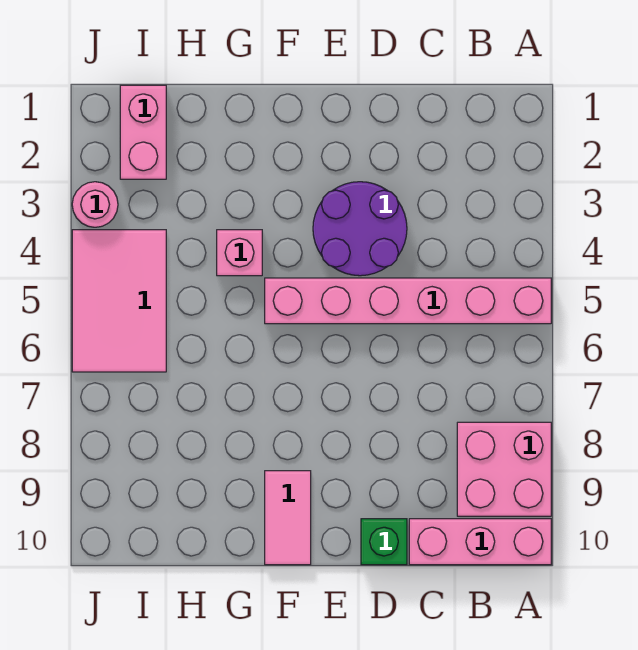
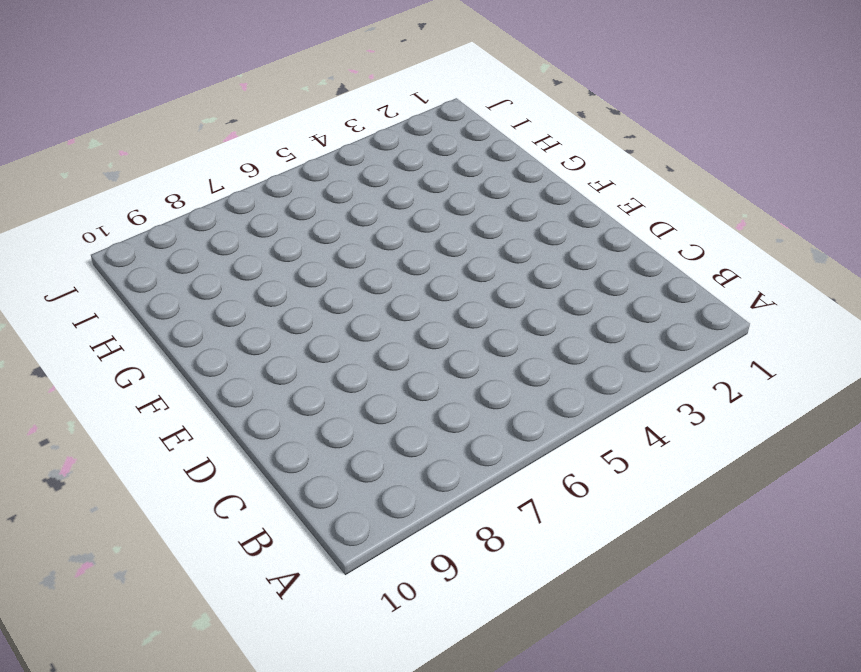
none -> pink brick A5:F5 level 1
none -> pink brick A8:B9 level 1

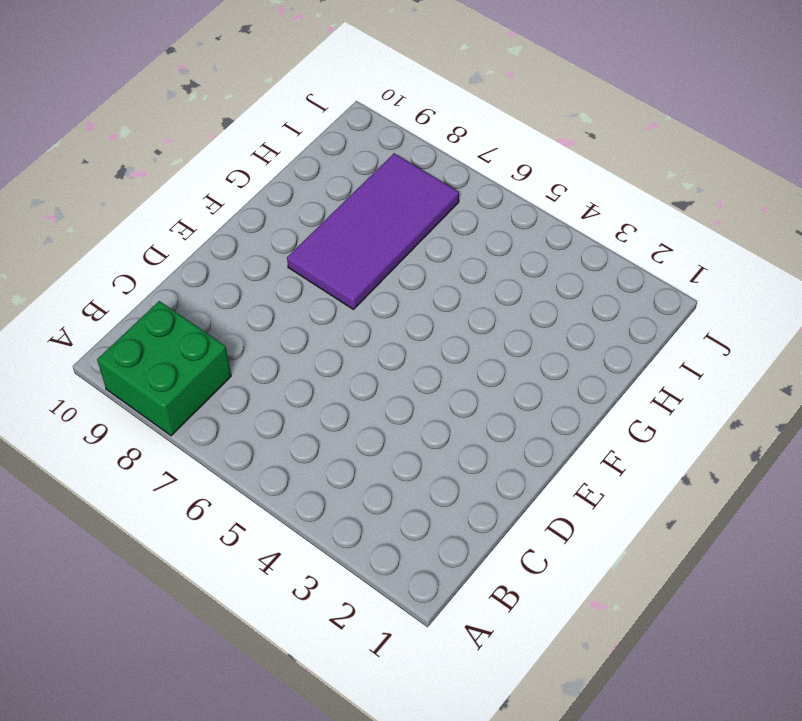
green brick A8:B9 level 1 -> pink brick A8:B9 level 1
purple tile F7:I8 level 1 -> none
none -> pink brick A5:F5 level 1
none -> pink brick A10:C10 level 1

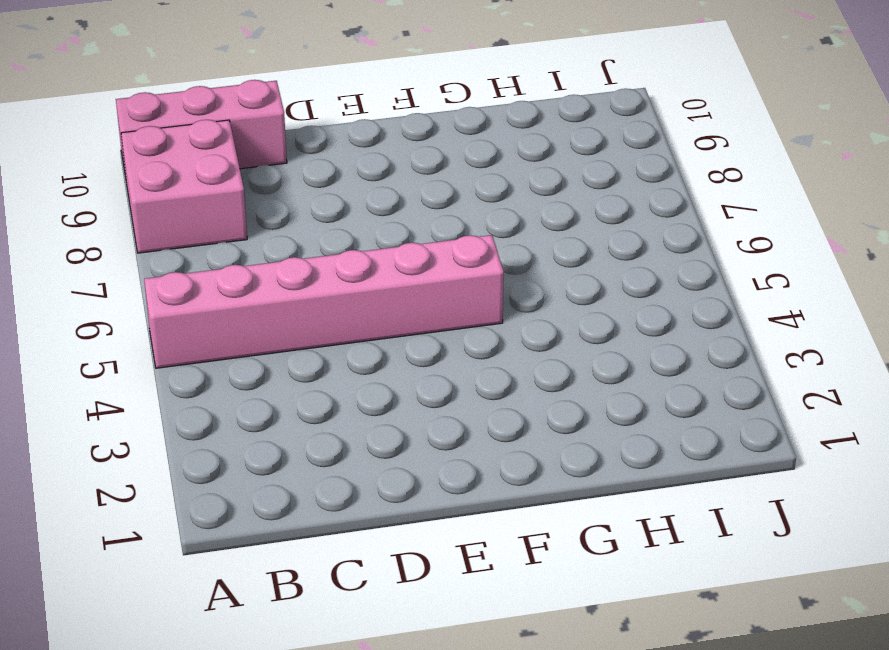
none -> purple round brick D3:E4 level 1
none -> green brick D10 level 1

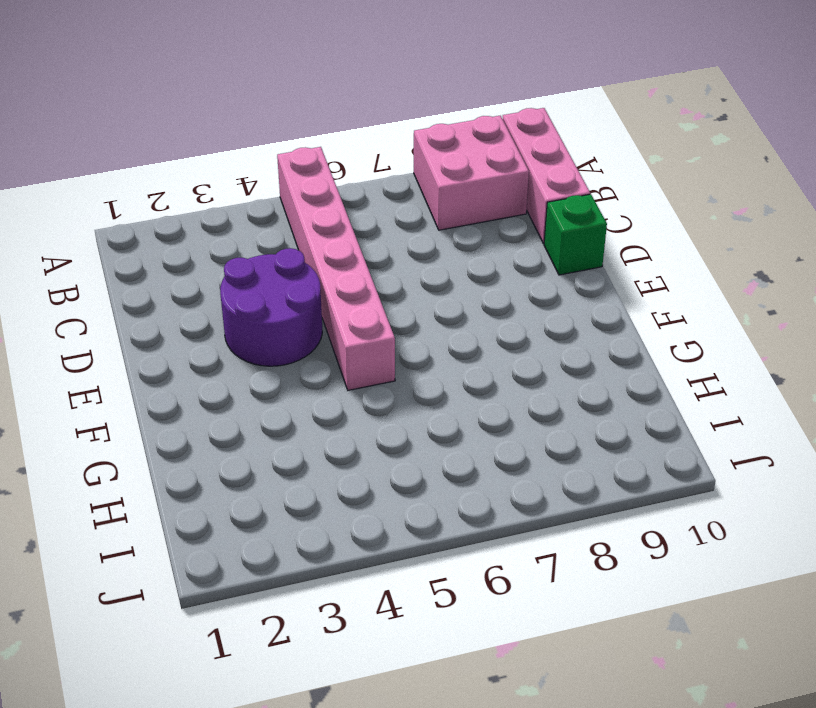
none -> pink tile F9:F10 level 1
none -> pink brick G4 level 1

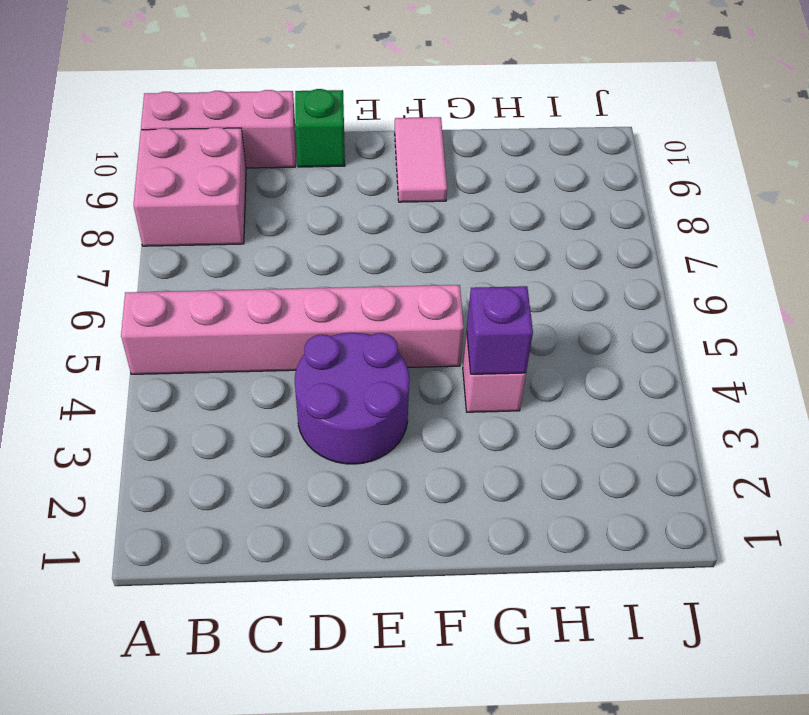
purple brick G4 level 2 -> none
none -> pink brick I1:I2 level 1
none -> pink tile I4:J6 level 1

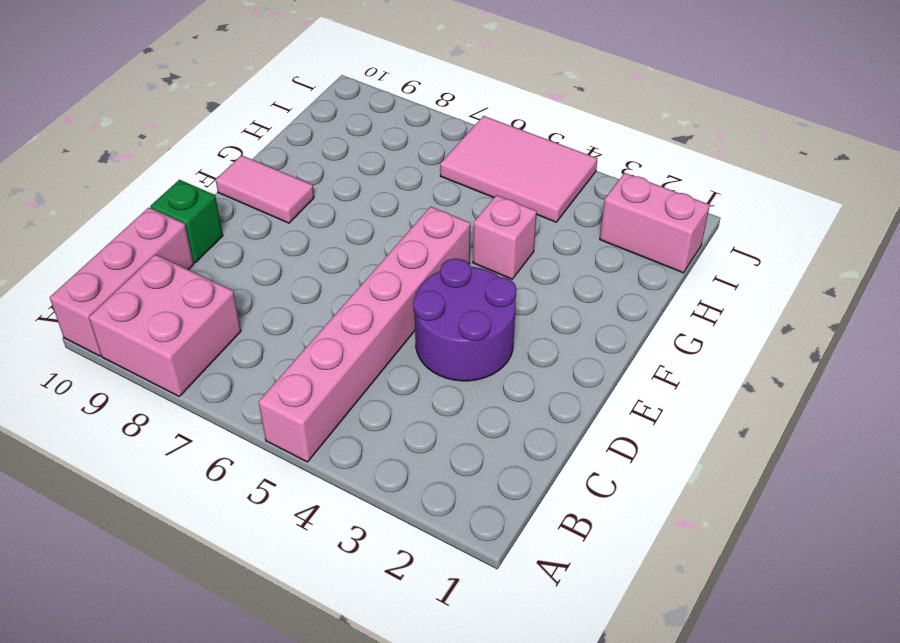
none -> pink round brick J3 level 1

